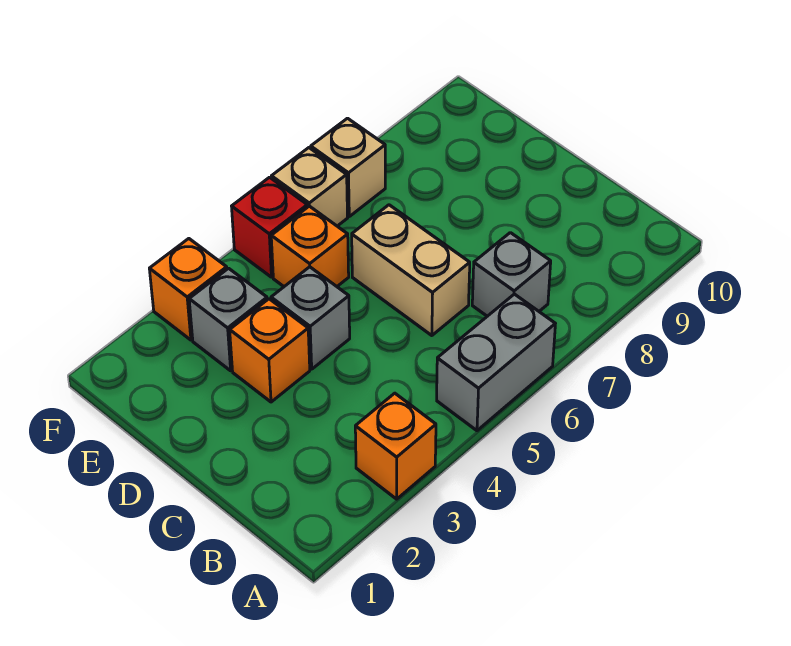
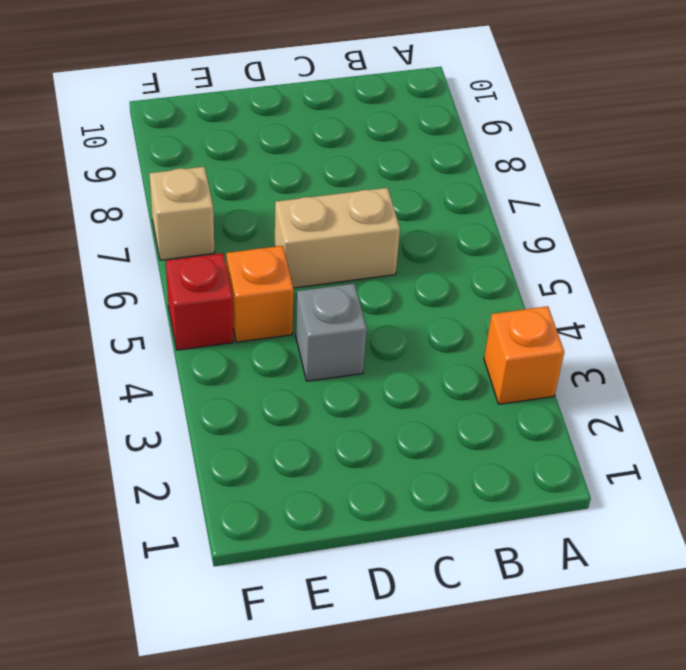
none -> grey brick A5:A6 level 1
none -> grey brick B7 level 1
none -> orange brick D3 level 1

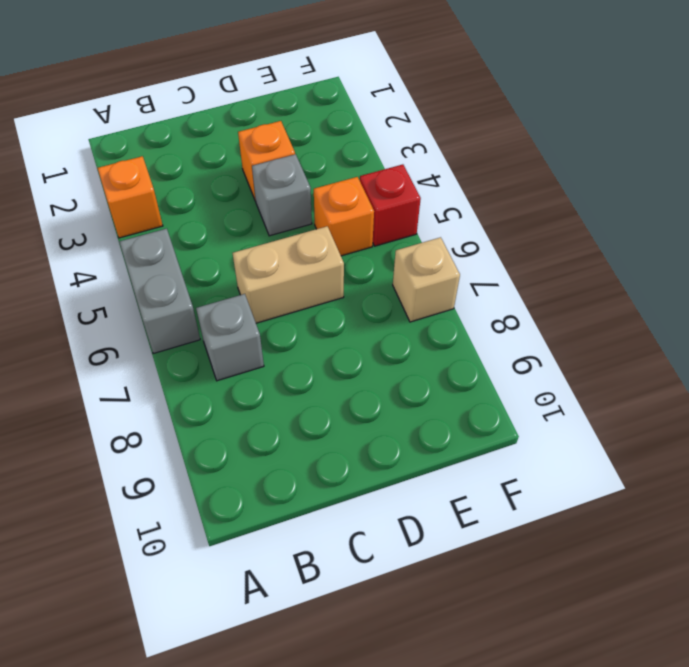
none -> grey brick E3 level 1
none -> orange brick F3 level 1
none -> tan brick F6 level 1

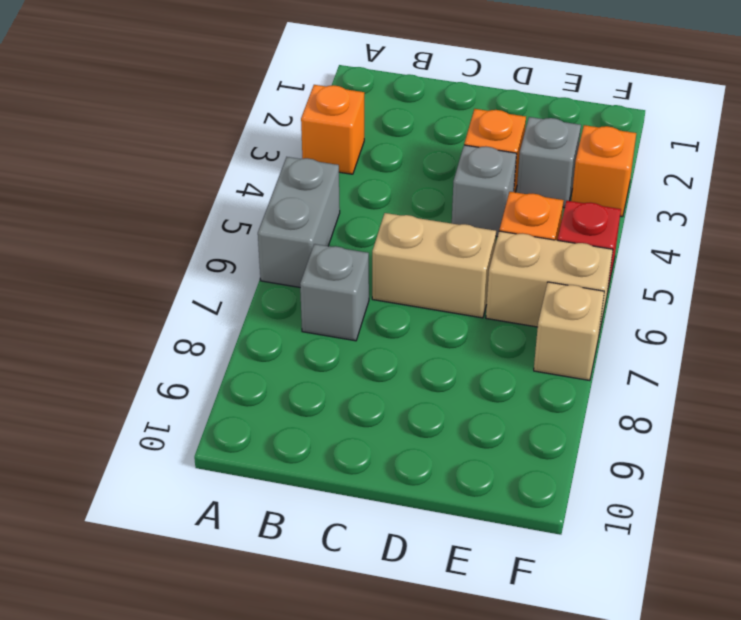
tan brick E6:F6 level 1 -> tan brick F6 level 1

